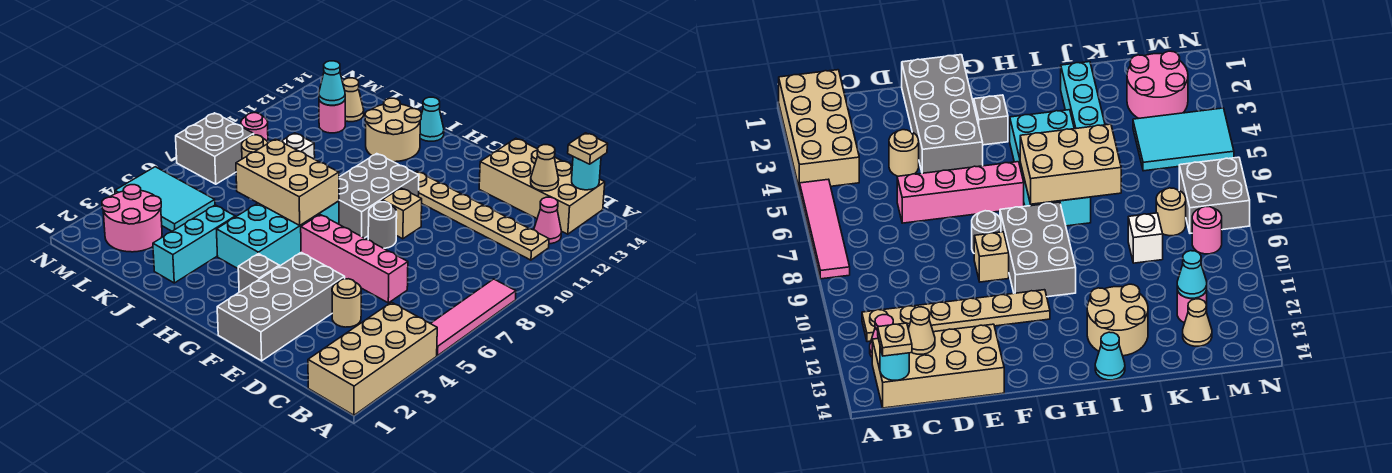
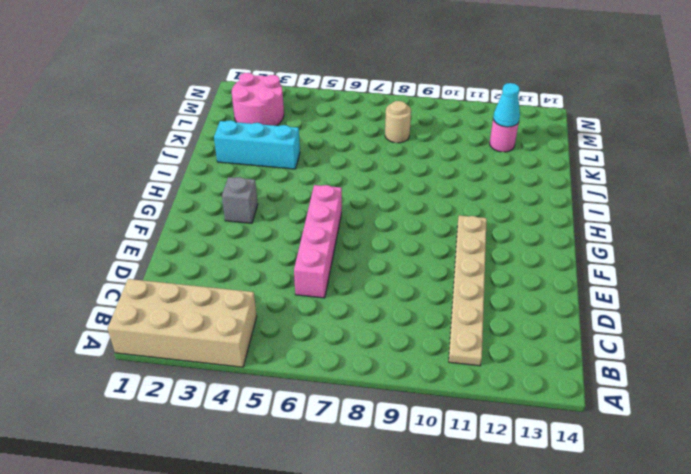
none -> pink tile A5:A8 level 1
none -> pink cone B12 level 1
none -> tan brick B13:E14 level 1

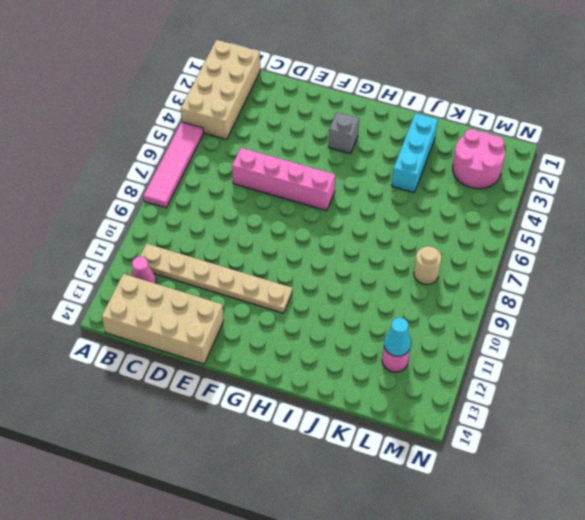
none -> tan round brick D4 level 1
none -> grey brick E1:F4 level 1
none -> grey round brick F8 level 1

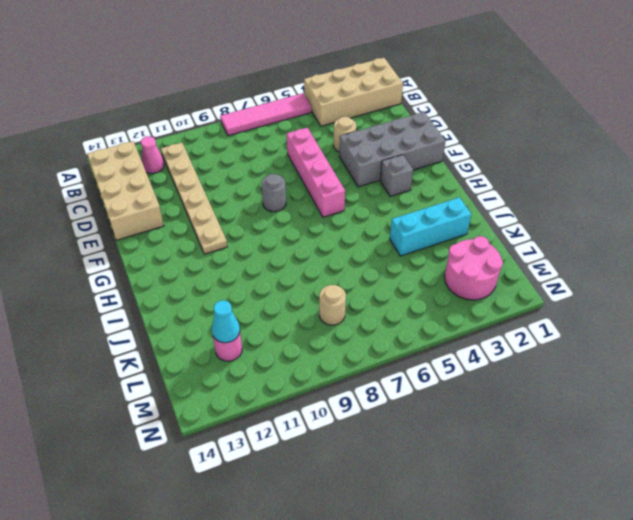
none -> tan brick F9 level 1
none -> grey brick G8:H10 level 1
none -> cyan brick H4:I7 level 1

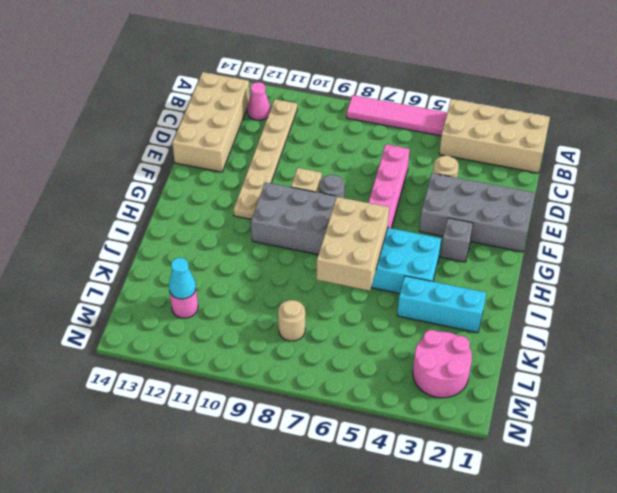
none -> tan round brick I12:J13 level 1
none -> cyan cone I14 level 1
none -> white brick K9 level 1

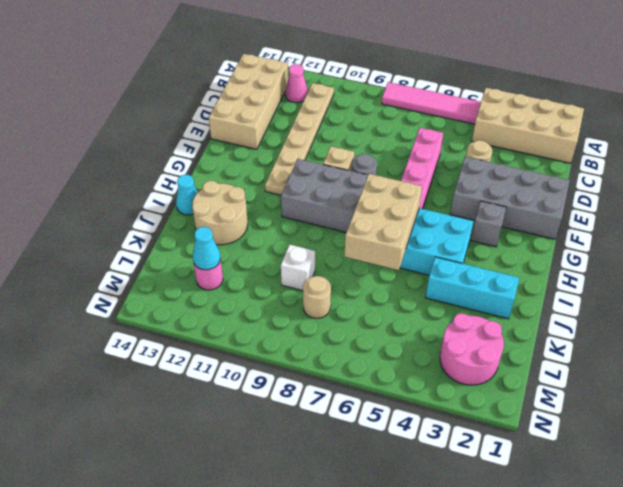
none -> cyan tile L4:N5 level 1
none -> tan cone L13 level 1
none -> grey brick M7:N8 level 1

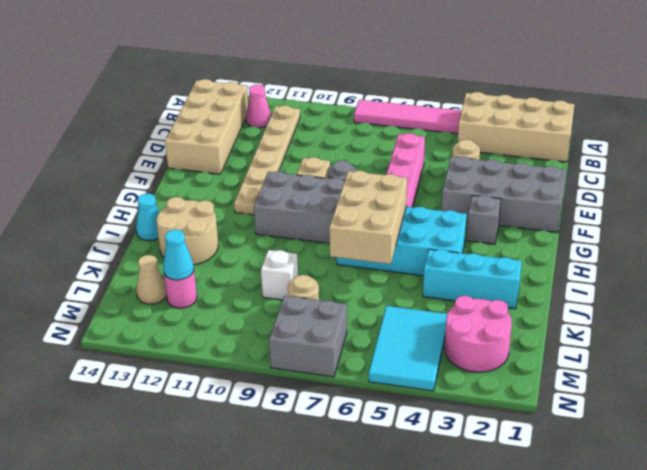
none -> pink round brick M9 level 1
none -> cyan round brick B14 level 2
none -> tan cone C13 level 2

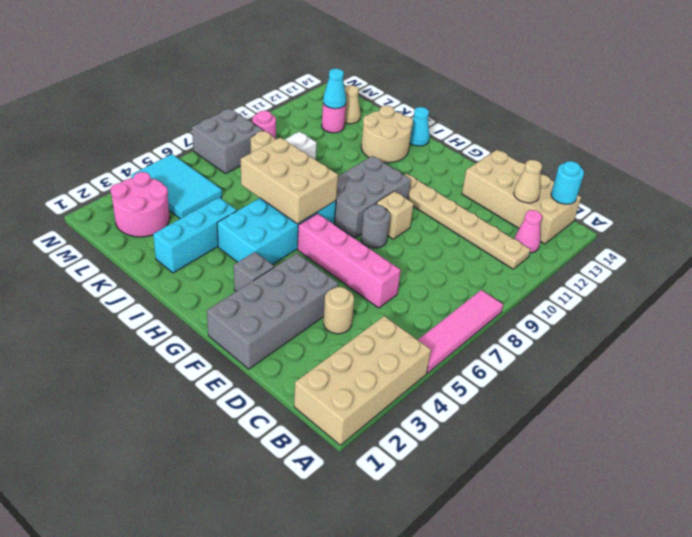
none -> tan plate B14 level 3

